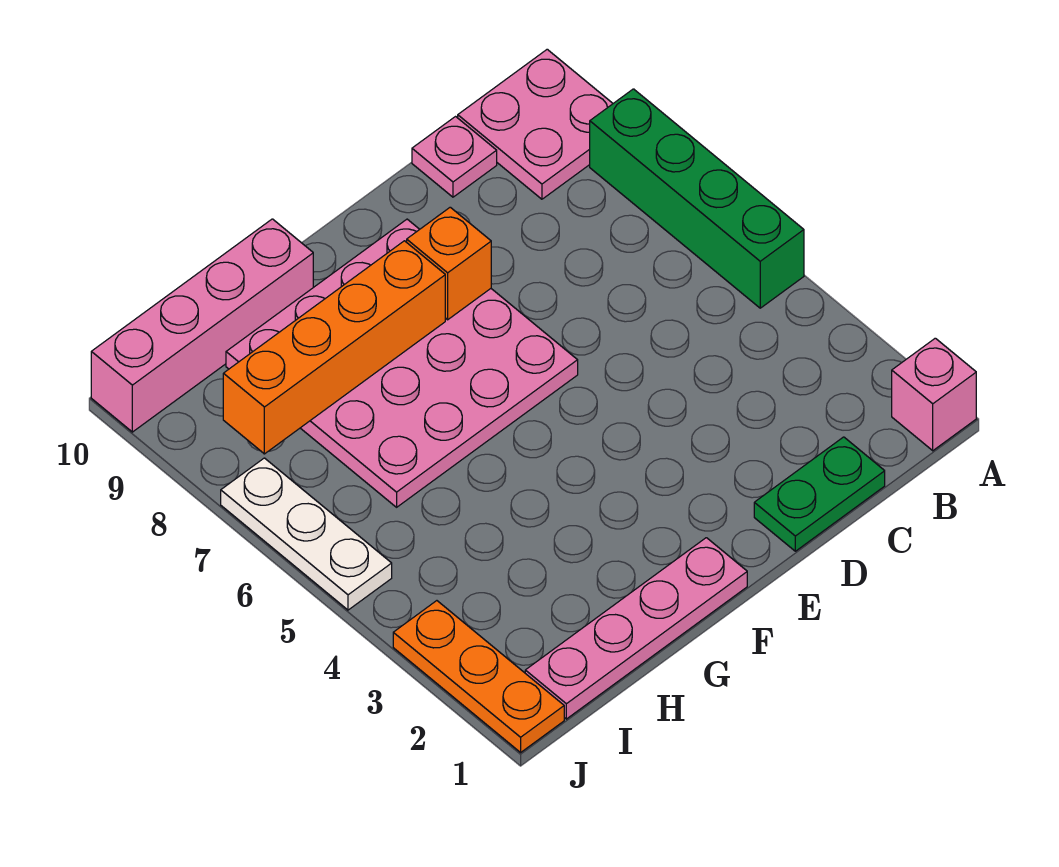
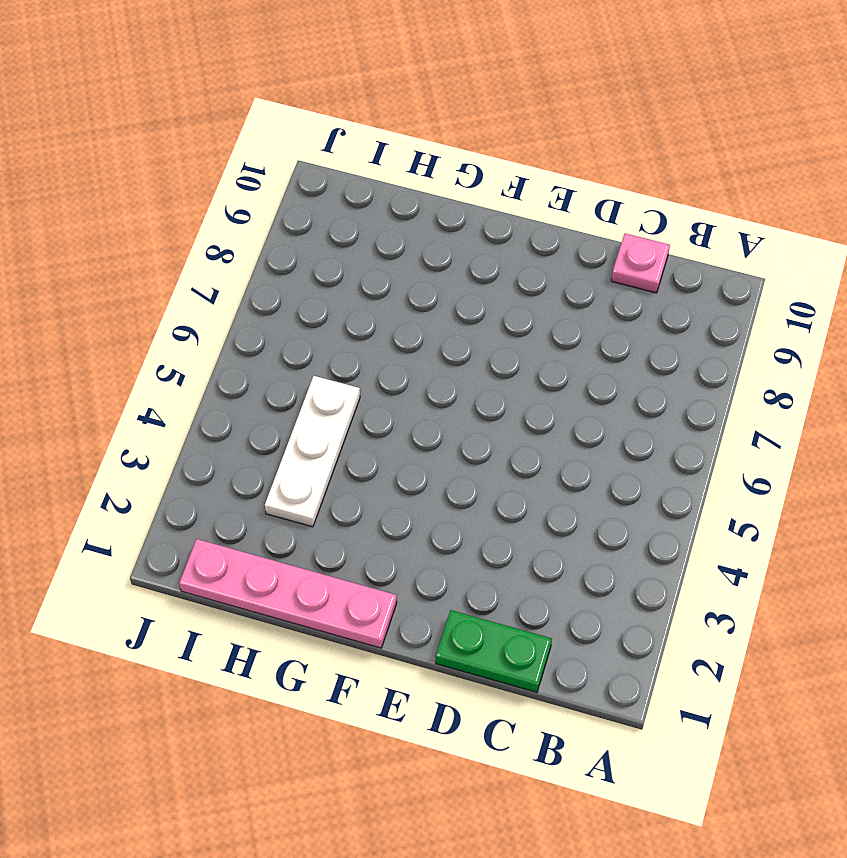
white plate H3:H5 level 1 -> white plate J5:J7 level 1
none -> pink brick A1 level 1
none -> green brick A5:A8 level 1
none -> pink plate A9:B10 level 1

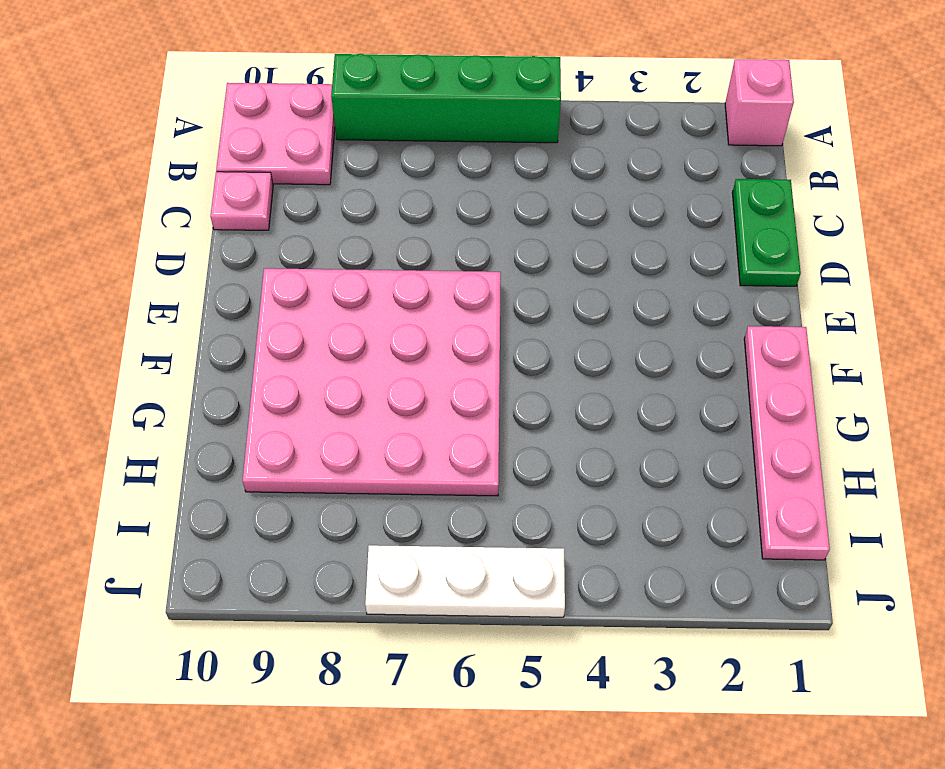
none -> pink brick G10:J10 level 1
none -> orange plate J1:J3 level 1
none -> orange brick E8 level 2

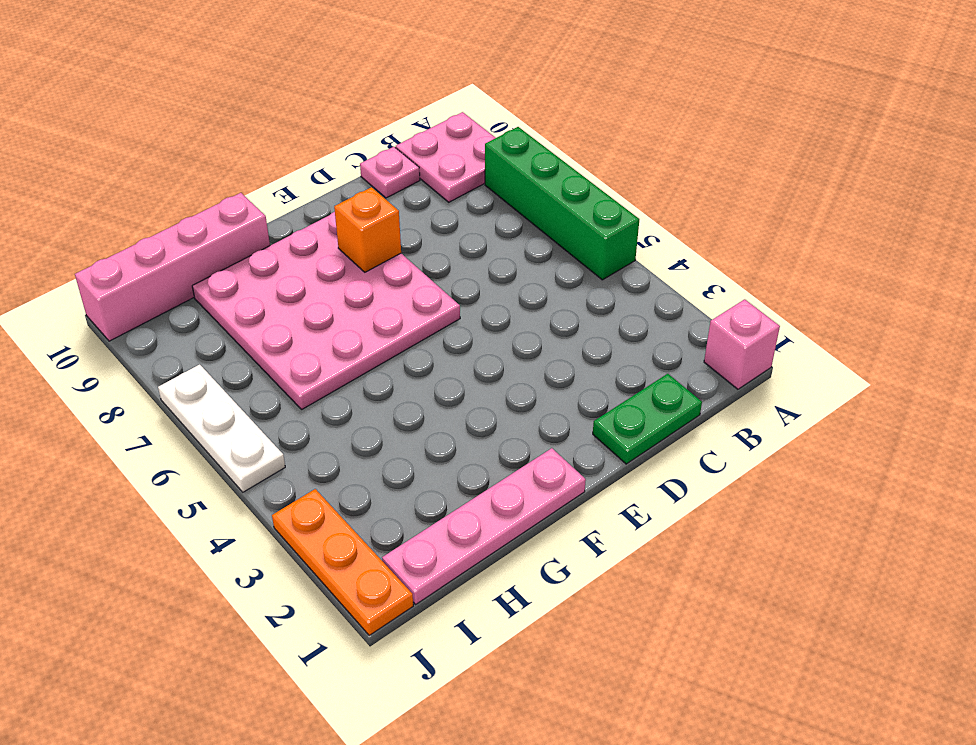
none -> orange brick F8:I8 level 2

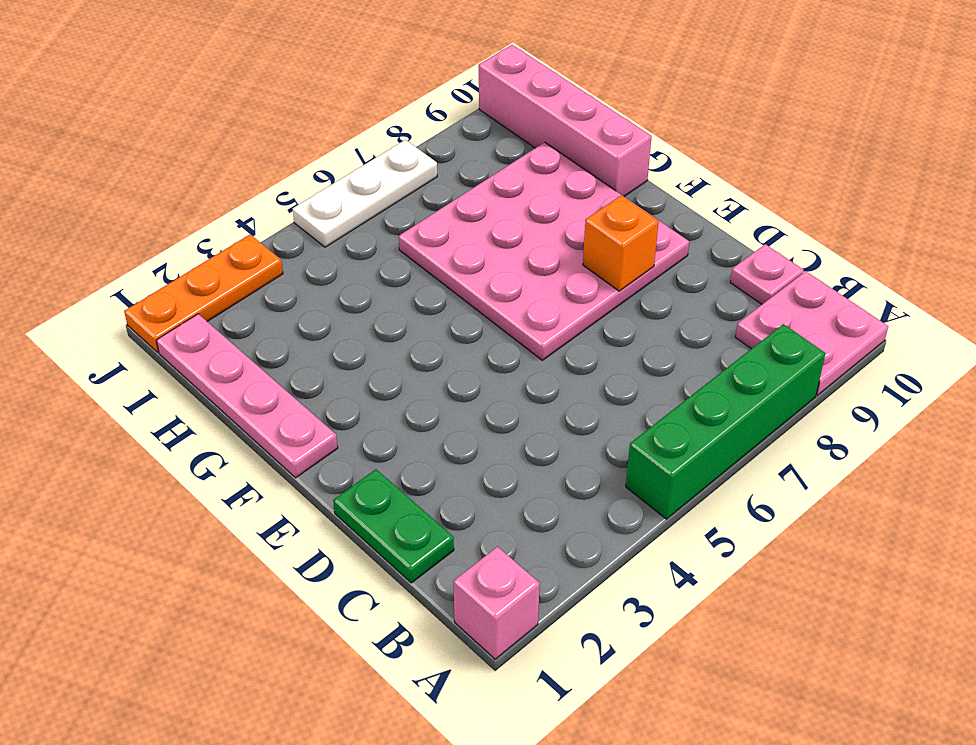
none -> orange brick F8:I8 level 2

